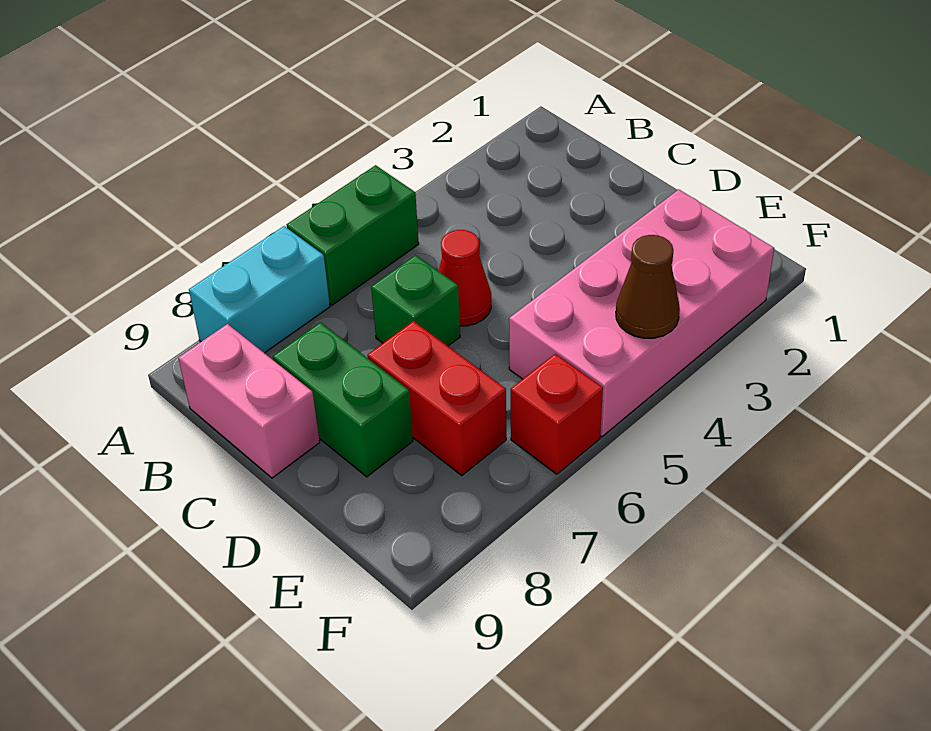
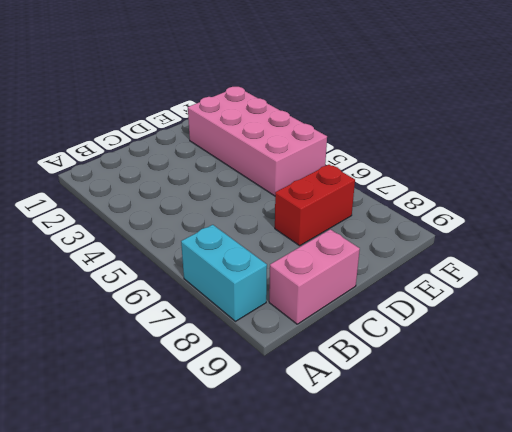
none -> green brick A5:A6 level 1
none -> red cone C5 level 1

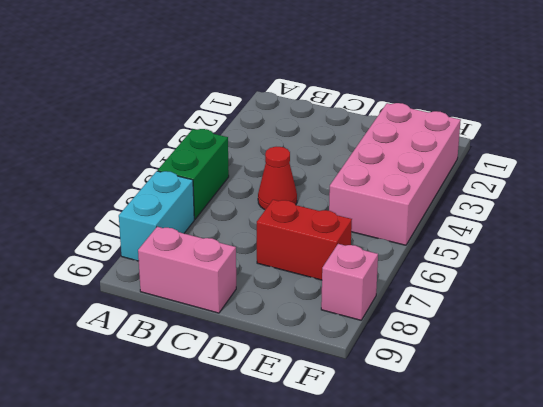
pink brick F8 level 1 -> none
none -> green brick C6 level 1
none -> green brick C8:D8 level 1

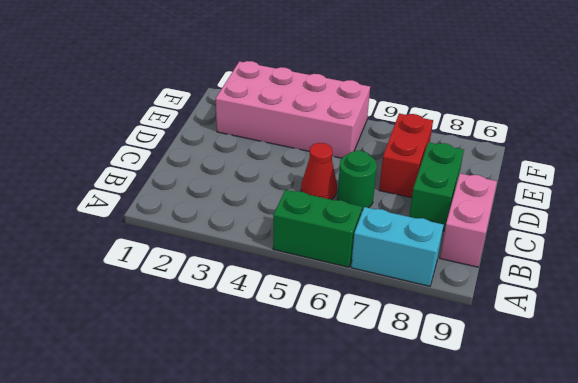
green round brick C6 level 1 -> green brick C6 level 1
none -> red brick F6 level 1
none -> brown cone F4 level 2

